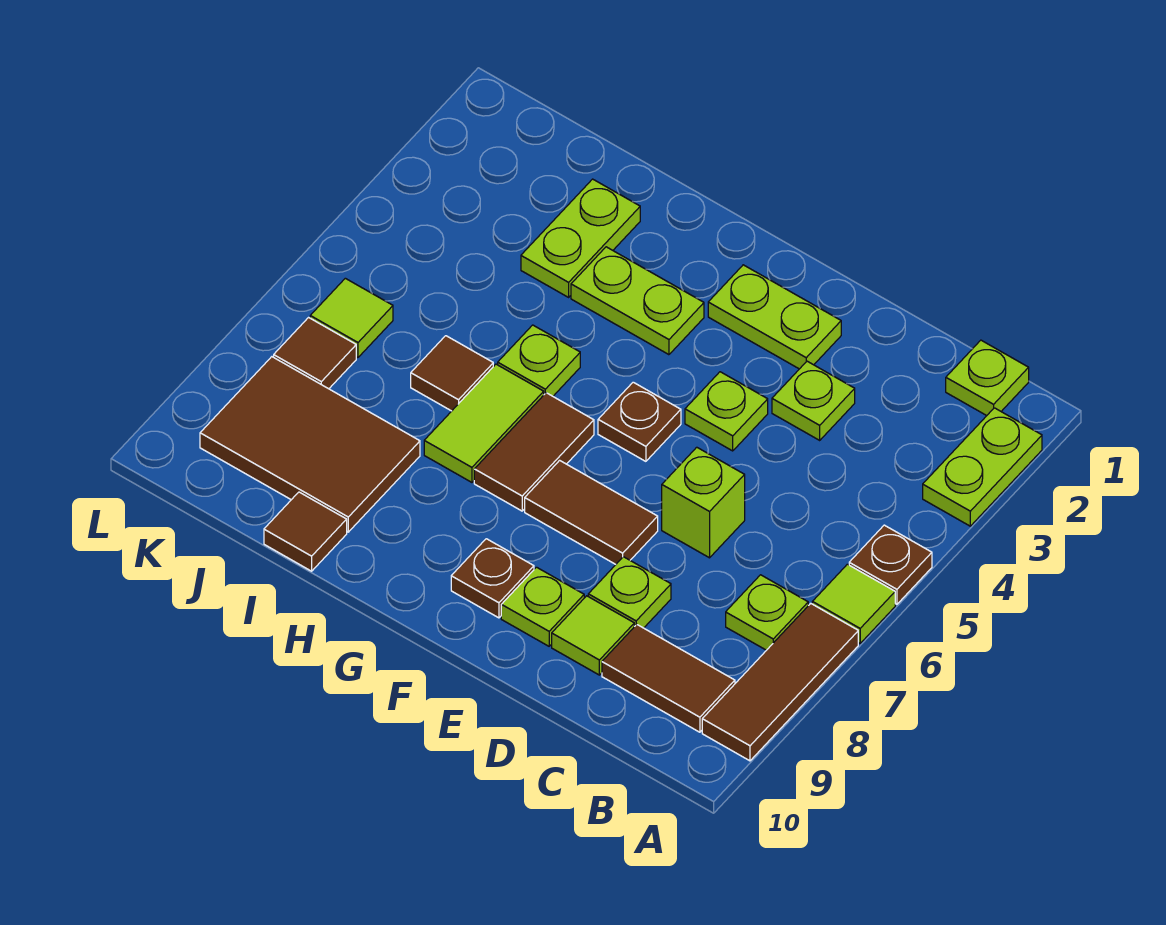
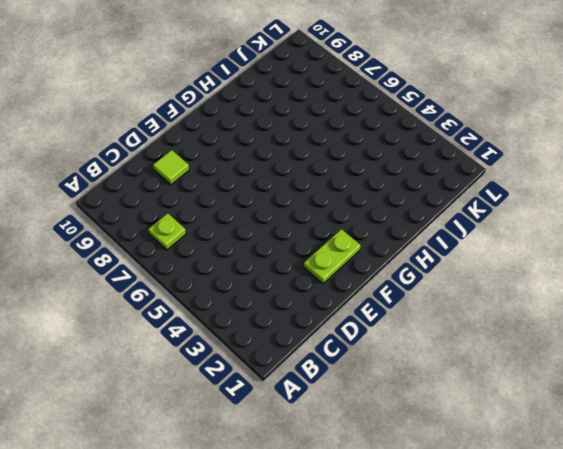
none -> lime plate A2:A3 level 1
none -> brown plate A5 level 1
none -> lime tile A6 level 1

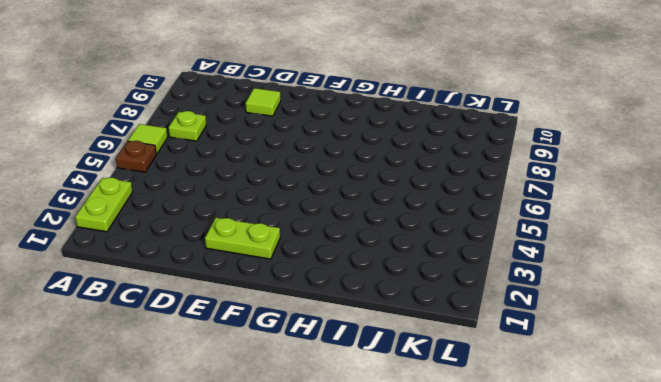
none -> brown tile A7:A9 level 1
none -> lime plate B1 level 1
none -> brown tile B9:C9 level 1

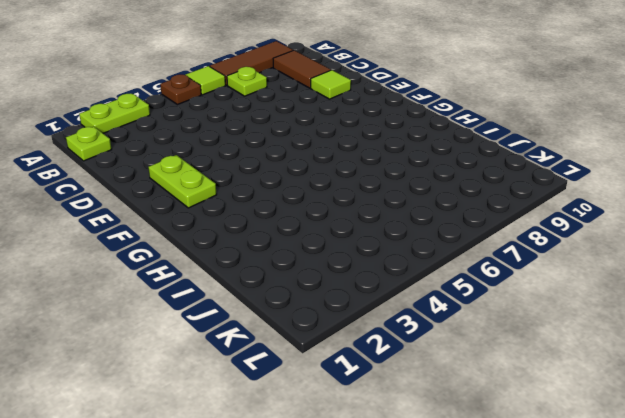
none -> lime plate D3 level 1
none -> lime brick D6 level 1
none -> lime plate D8 level 1

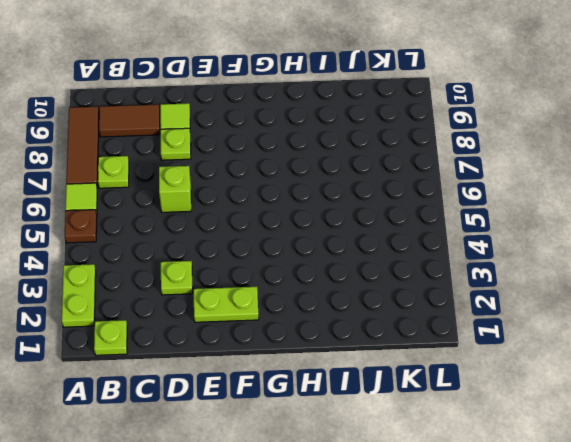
none -> lime plate E4 level 1
none -> brown tile E7:F7 level 1
none -> lime plate E9 level 1

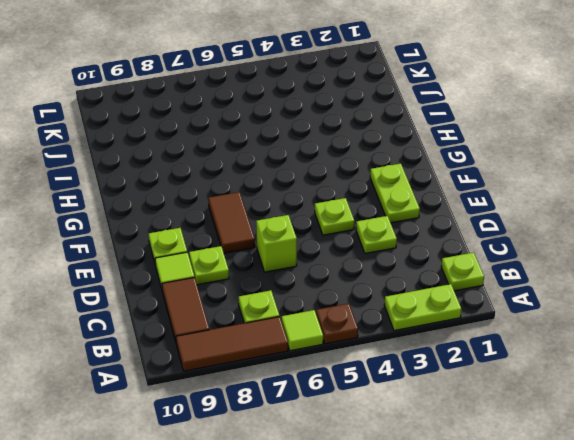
none -> brown plate F5 level 1
none -> brown plate F9 level 1
none -> lime plate G3:H3 level 1

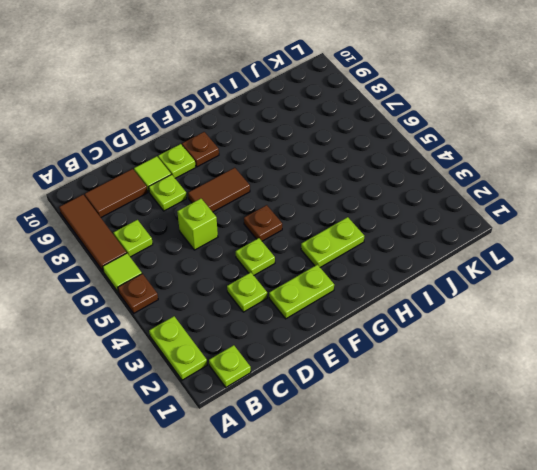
none -> brown tile G6:G7 level 1
none -> lime plate H5 level 1
none -> lime tile H6:H7 level 1

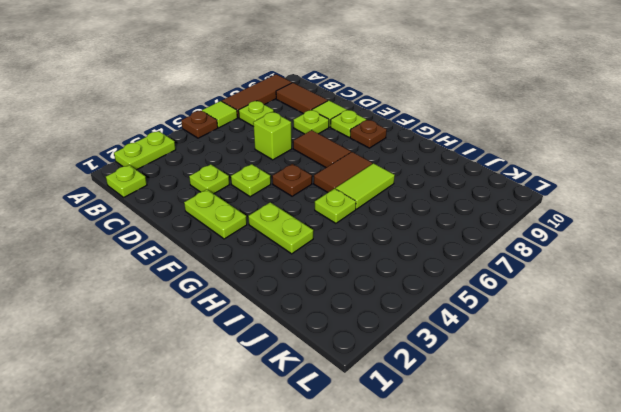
none -> lime plate I2:I3 level 1
none -> brown tile I6 level 1
none -> brown tile I8:K9 level 1

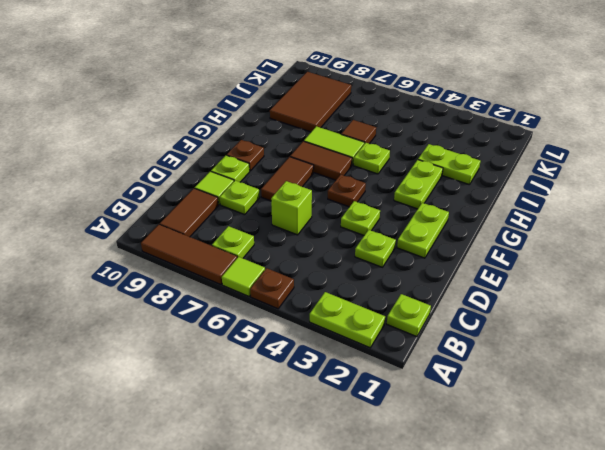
none -> brown tile I10 level 1
none -> lime tile K6 level 1
none -> brown tile K7 level 1

